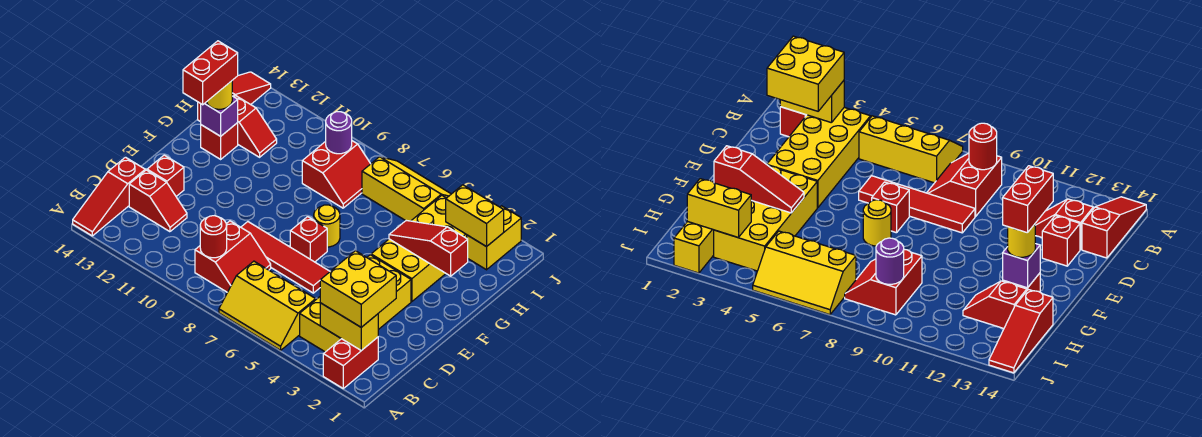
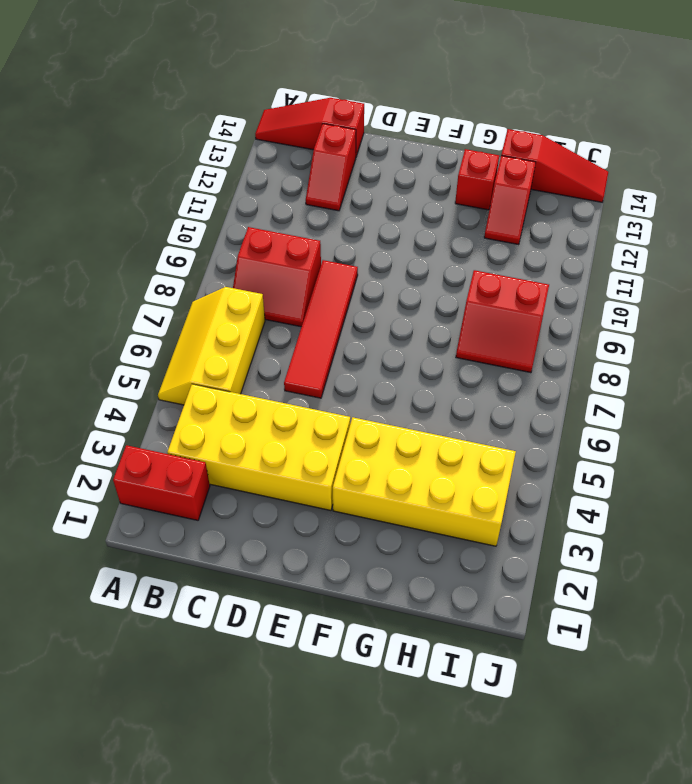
none -> red brick D13 level 1
none -> red brick E7 level 1
none -> yellow round brick F7 level 1

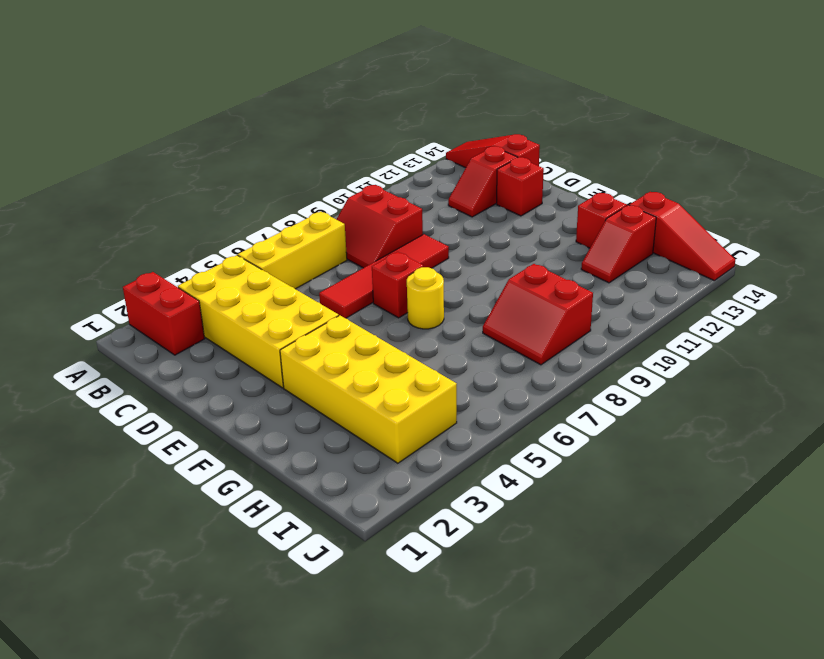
none -> yellow brick I2:J2 level 1
none -> yellow slope I5:J7 level 1 top I
none -> yellow brick B2:B3 level 2

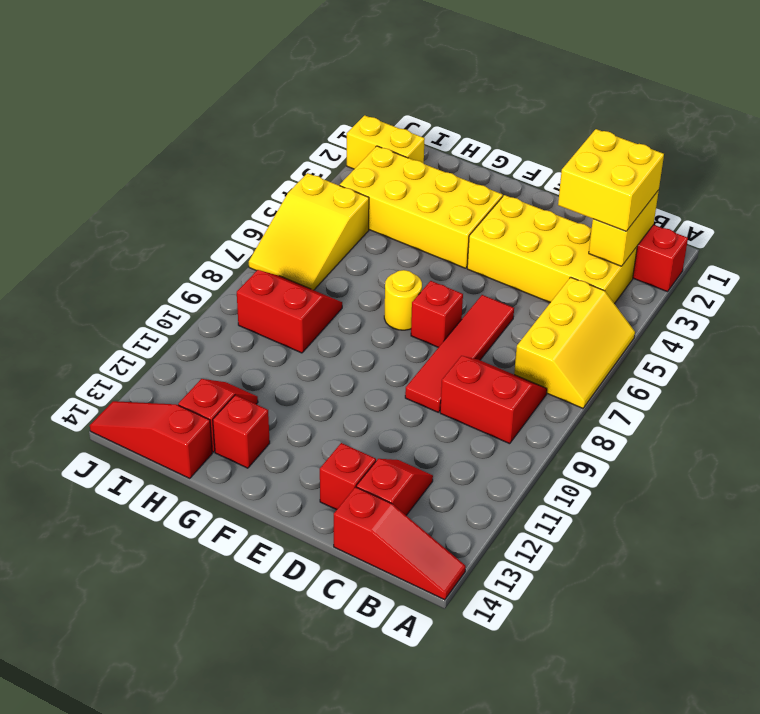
yellow slope I5:J7 level 1 top 5 -> yellow slope I5:J7 level 1 top I
none -> red round brick B9 level 2
none -> red slope G2:G4 level 2 top 2
none -> purple brick G13 level 2

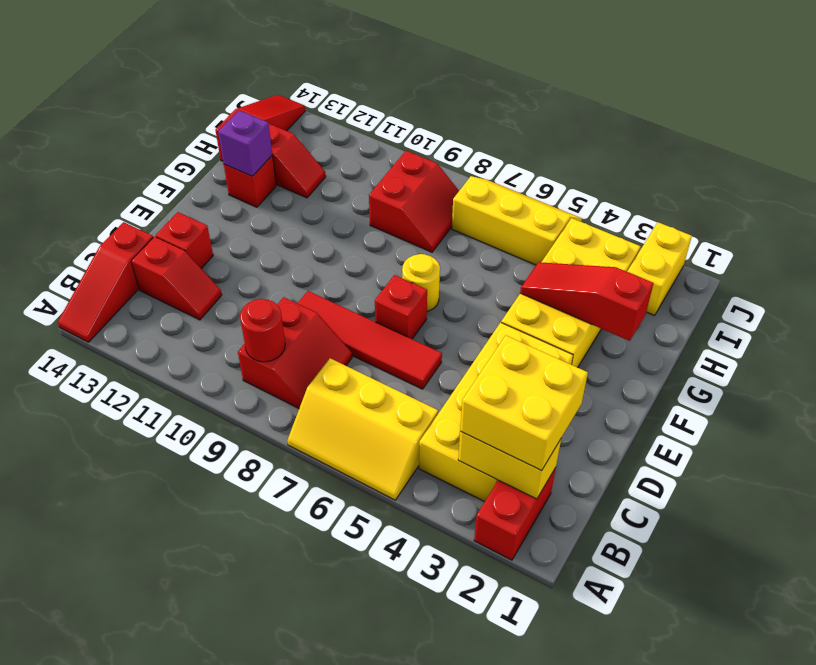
none -> yellow brick I2:I3 level 2
none -> purple round brick I9 level 2
none -> yellow round brick G13 level 3

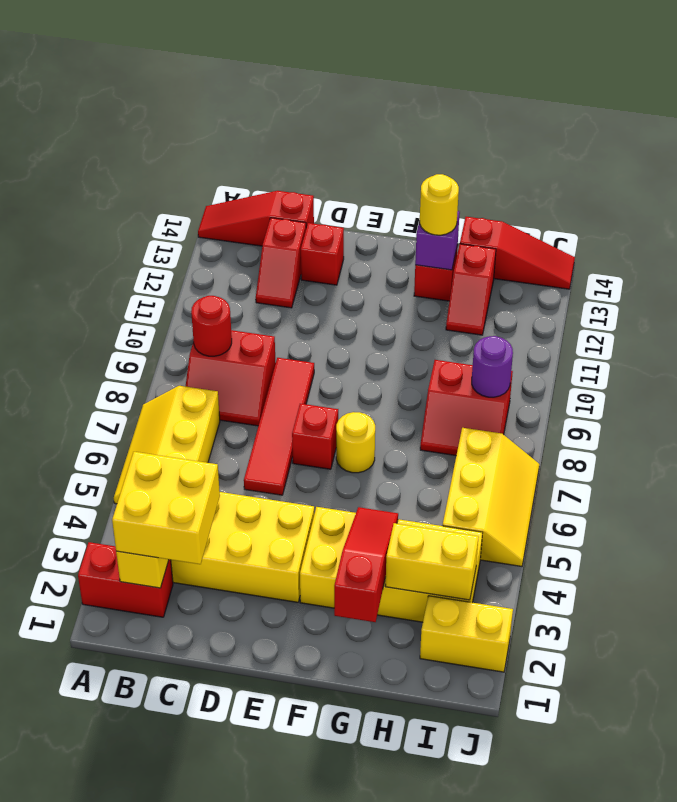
yellow brick H3:I3 level 2 -> yellow brick I2:I3 level 2
none -> red brick F13:G13 level 4

